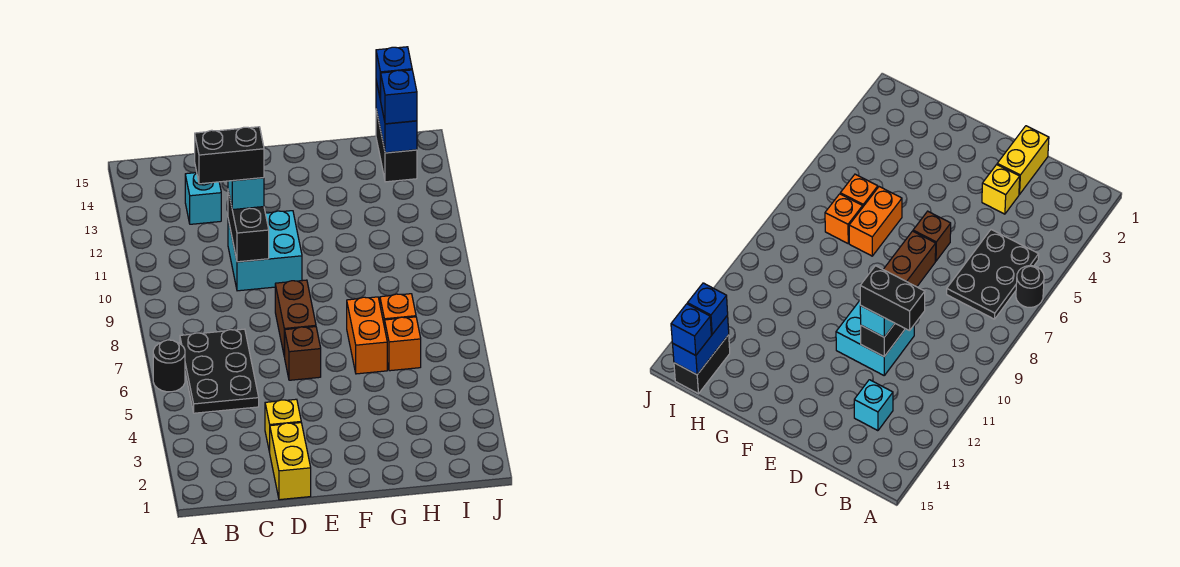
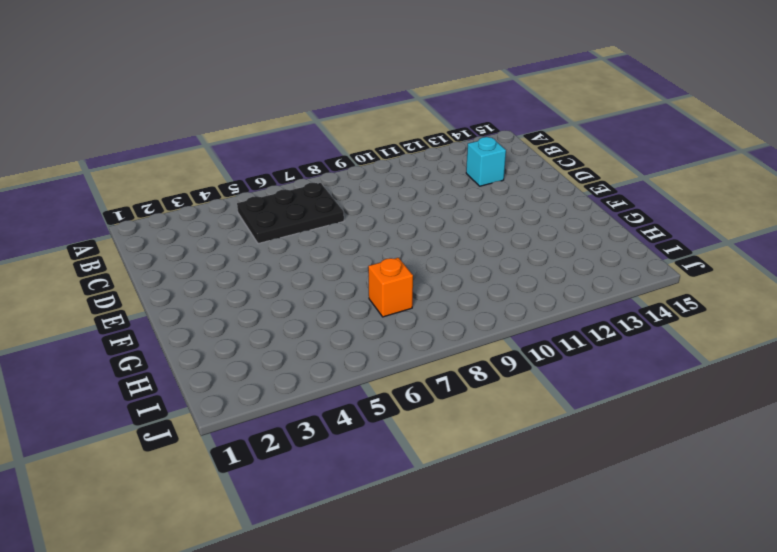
none -> black round brick A6 level 1
none -> yellow brick D1:D2 level 1
none -> yellow brick D3 level 1

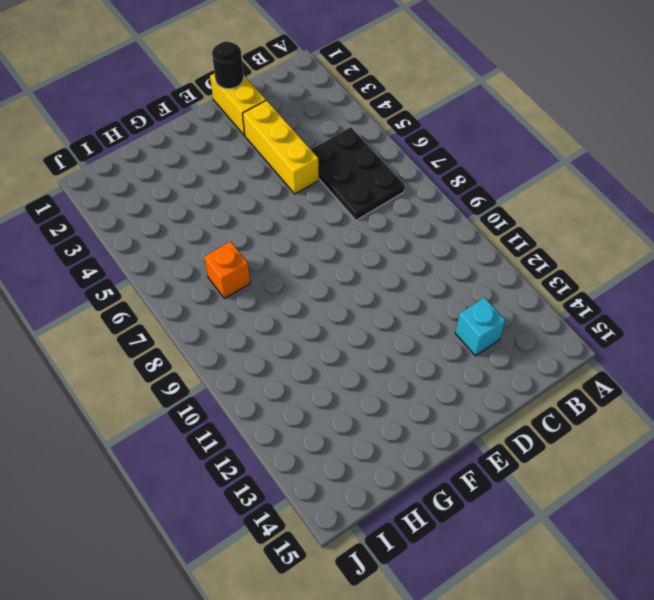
black round brick D1 level 2 -> black round brick A6 level 1
yellow brick D3:D5 level 1 -> yellow brick D3 level 1
none -> cyan brick D10:E11 level 1
none -> brown brick E6 level 1
none -> brown brick E7:E8 level 1

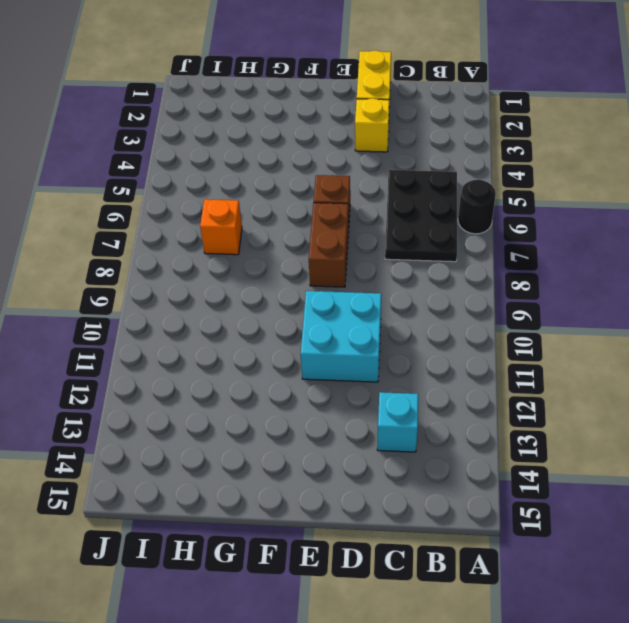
none -> orange brick G6:G7 level 1
none -> orange brick H6 level 1
none -> black brick I14:I15 level 1

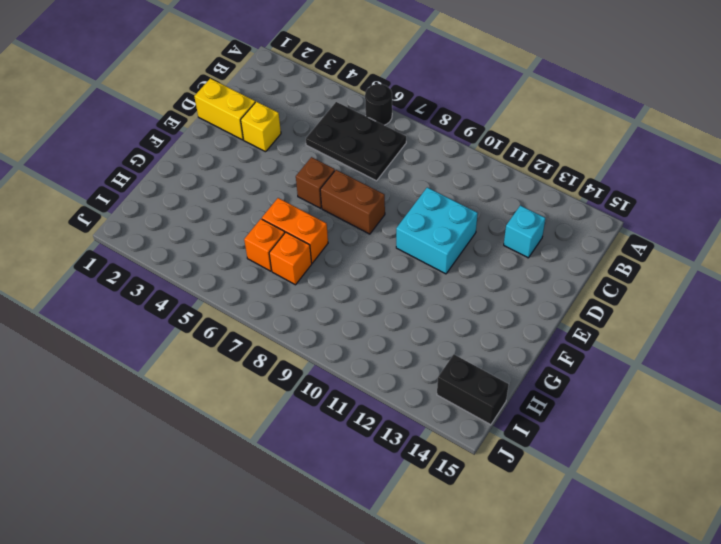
none -> black brick D10:D11 level 2
none -> blue brick I14:I15 level 2
none -> cyan brick D11 level 3

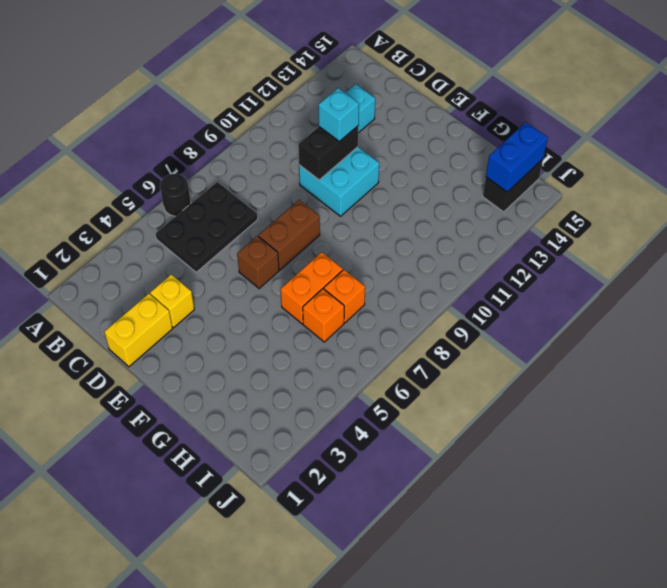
none -> blue brick I14 level 3
none -> blue brick I15 level 3
none -> black brick C11:D11 level 4

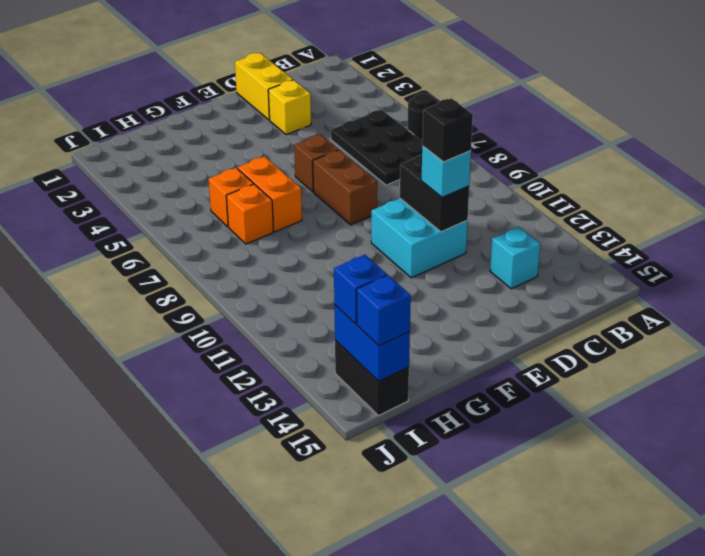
black brick D11 level 4 -> black brick C11:D11 level 4

